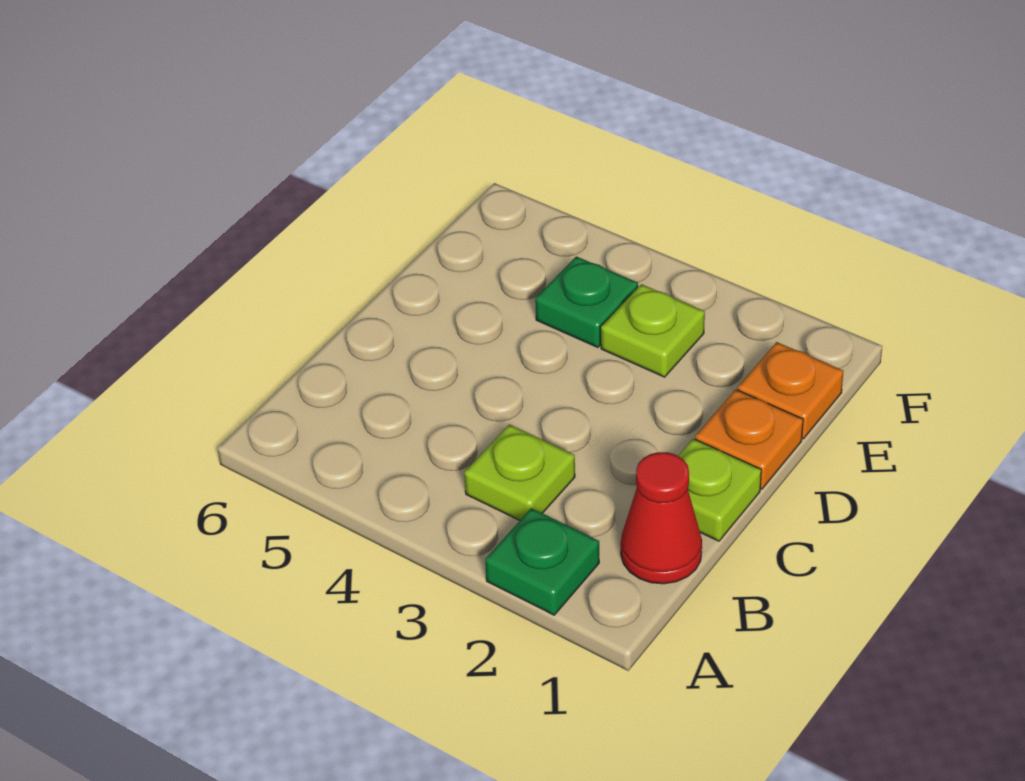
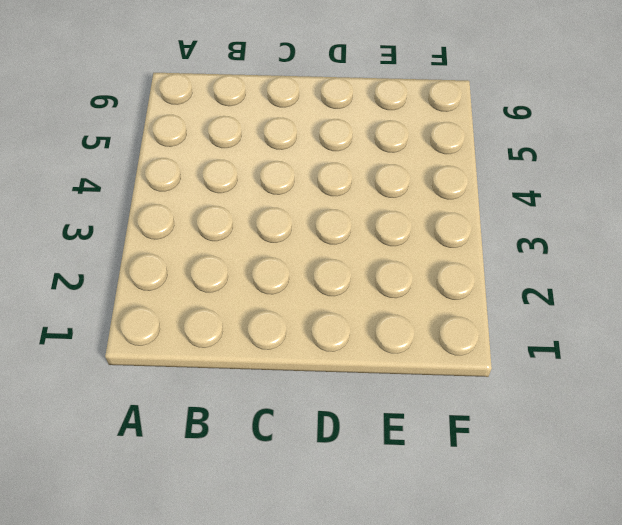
none -> green plate A2 level 1
none -> red cone B1 level 1

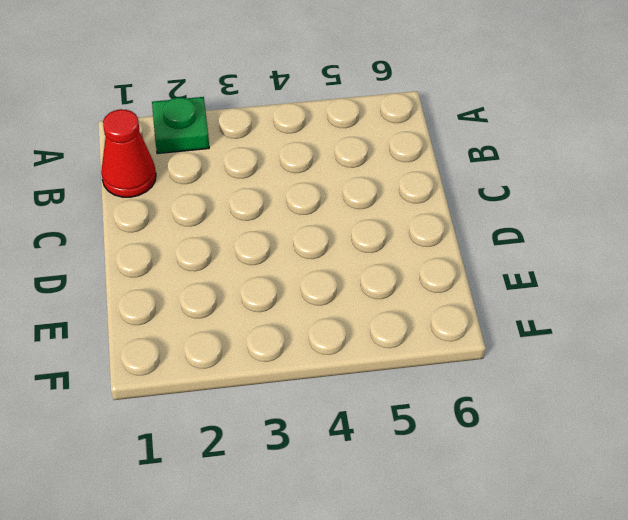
none -> lime plate B3 level 1
none -> lime plate C1 level 1

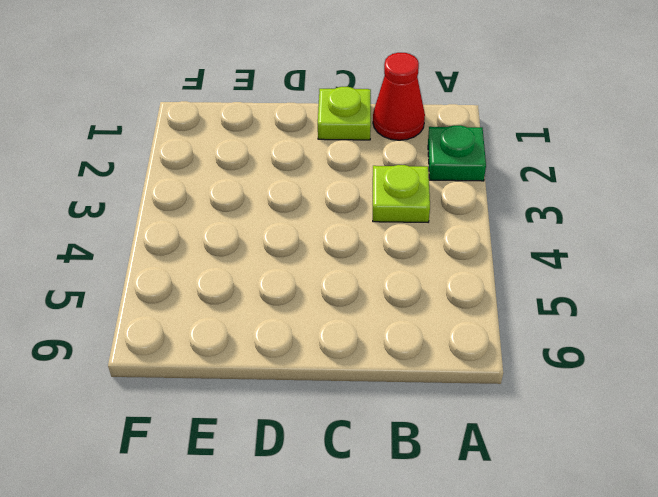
none -> orange plate D1 level 1
none -> orange plate E1 level 1

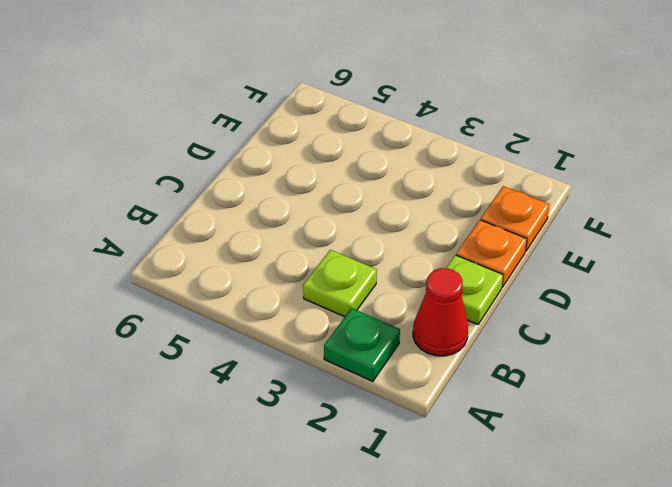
none -> lime plate E3 level 1
none -> green plate E4 level 1

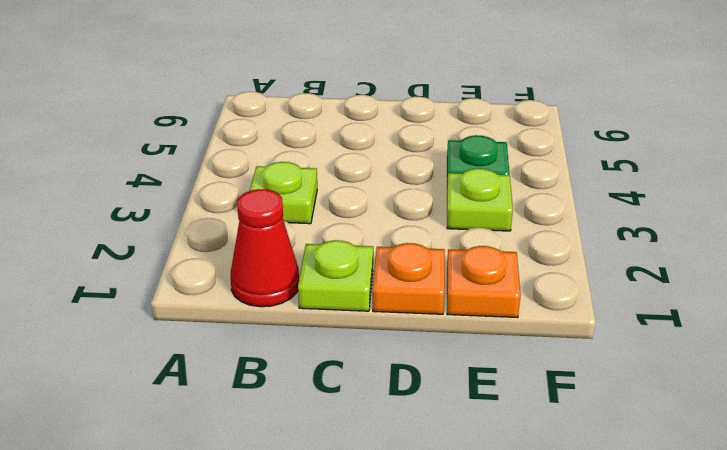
none -> green plate A2 level 1

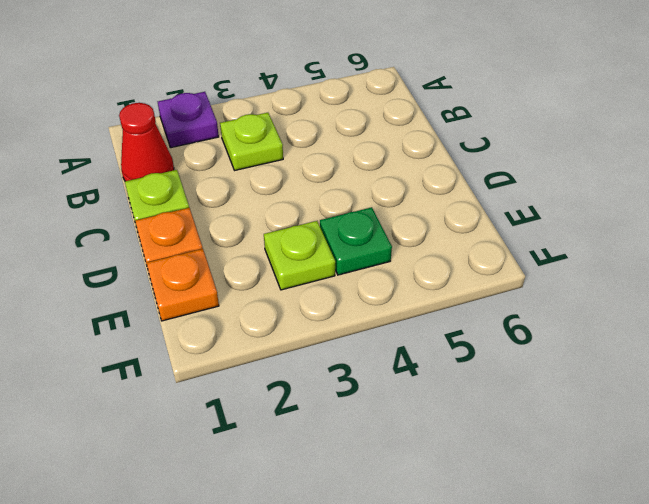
purple plate A2 level 1 -> green plate A2 level 1

